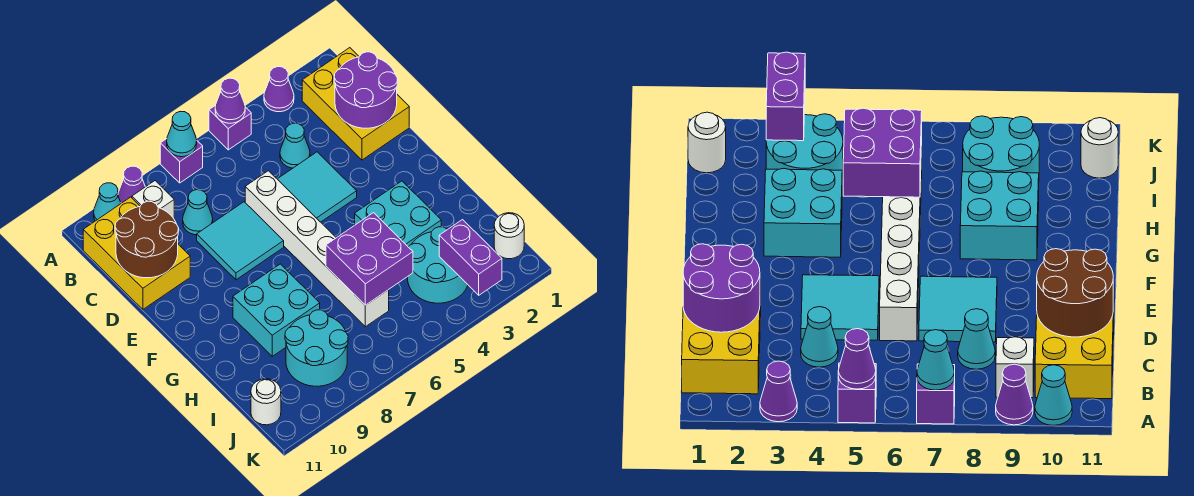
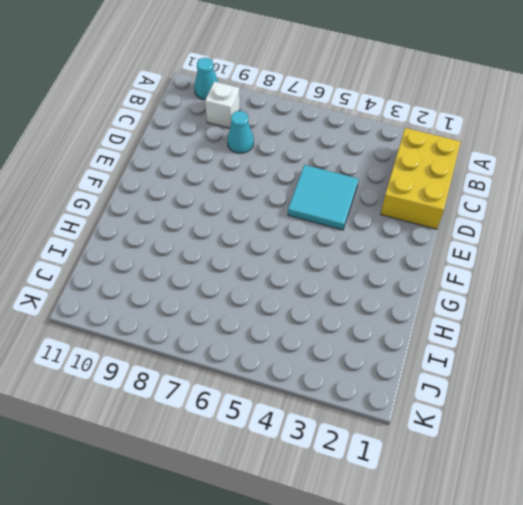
none -> purple cone A3 level 1
none -> purple brick A5 level 1
none -> purple brick A7 level 1

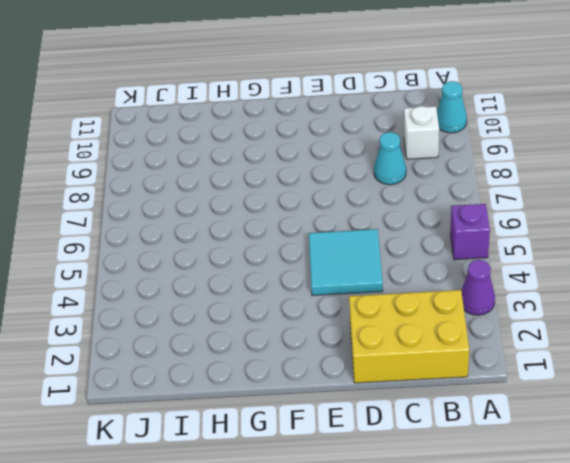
none -> purple brick A7 level 1
none -> purple cone A9 level 1
none -> yellow brick B10:D11 level 1

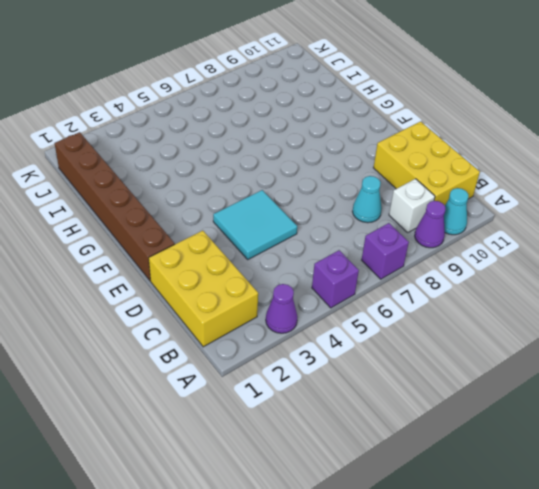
brown brick E1:J1 level 1 -> white round brick J1 level 1
none -> cyan cone C4 level 1
none -> white brick D6:I6 level 1
none -> cyan tile D7:E8 level 1

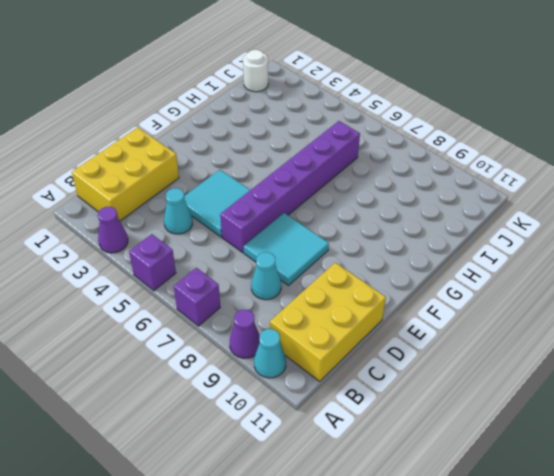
purple brick D6:I6 level 1 -> white brick D6:I6 level 1
none -> white brick B9 level 1
none -> cyan brick G3:H4 level 1
none -> cyan brick G8:H9 level 1

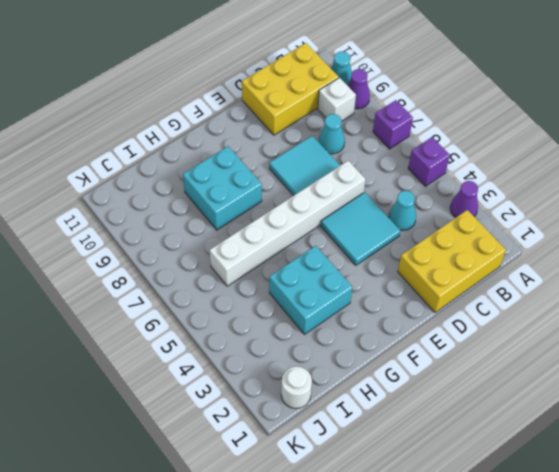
none -> cyan round brick I3:J4 level 1
none -> cyan round brick I8:J9 level 1
none -> white round brick J11 level 1

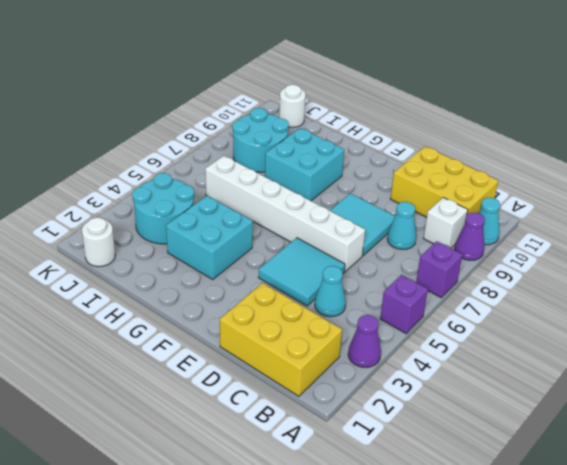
none -> purple cone A5 level 2
none -> cyan cone A7 level 2
none -> purple round brick C1:D2 level 2

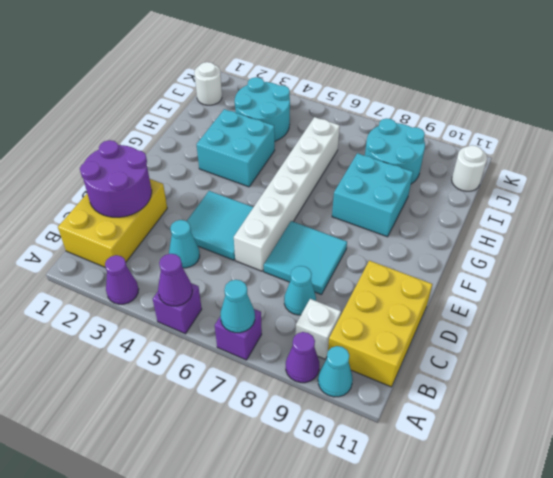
none -> brown round brick C10:D11 level 2
none -> purple brick H5:I6 level 2
none -> purple brick J3:K3 level 2

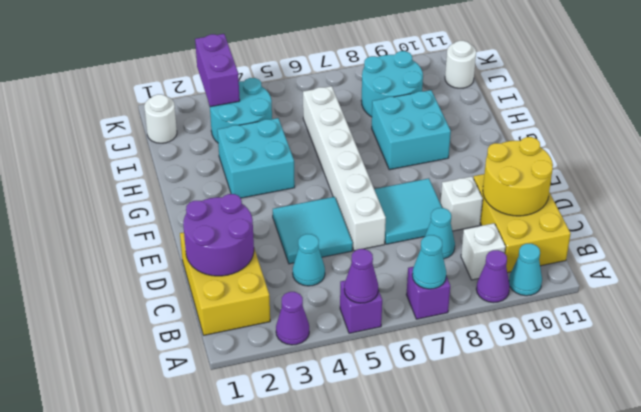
yellow round brick C10:D11 level 2 -> brown round brick C10:D11 level 2
white brick D9 level 1 -> none
none -> purple brick H5:I6 level 2

